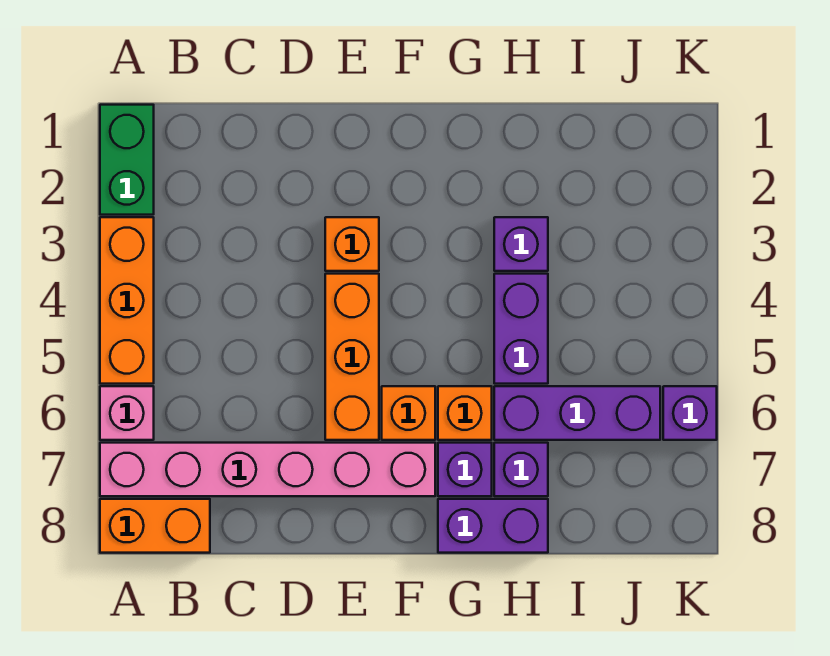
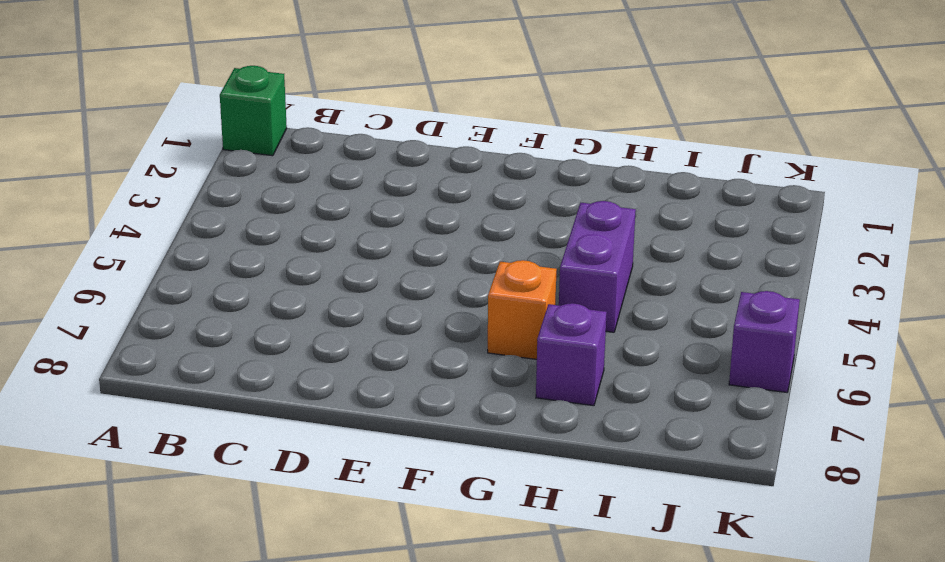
green brick A1 level 1 -> green brick A1:A2 level 1
none -> orange brick A3:A5 level 1
none -> pink brick A6 level 1
none -> pink brick A7:F7 level 1

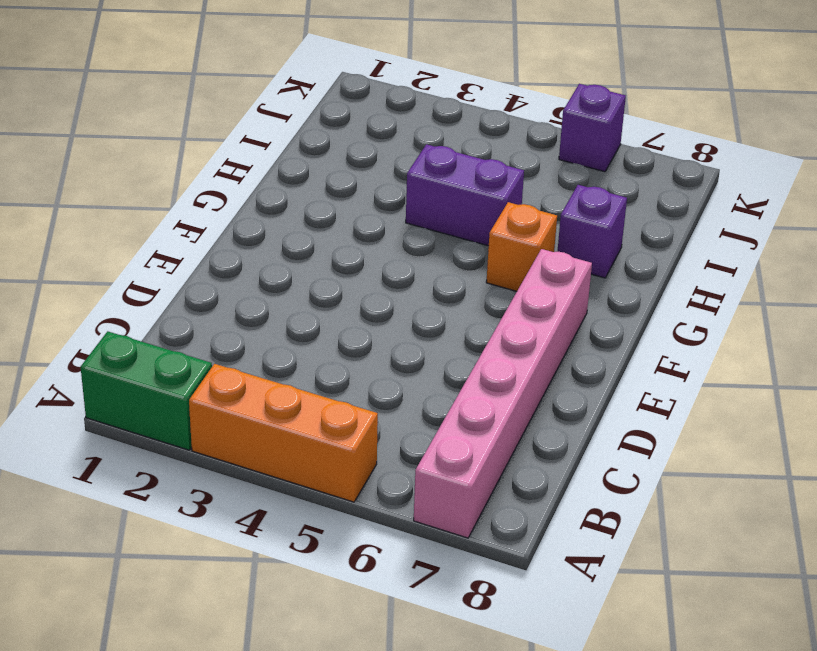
none -> pink brick A6 level 1
none -> orange brick A8:B8 level 1
none -> orange brick E3 level 1

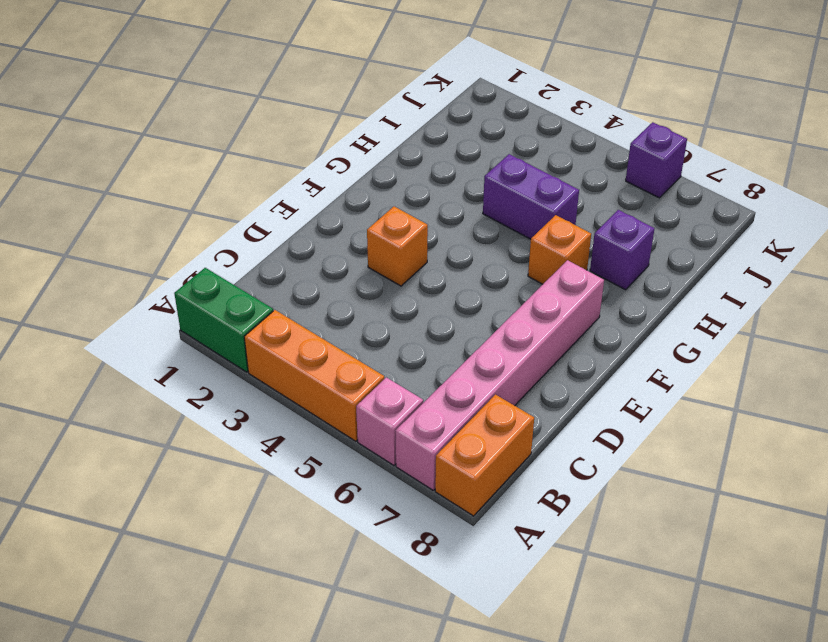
none -> orange brick E4:E6 level 1
none -> orange brick F6 level 1
none -> purple brick G7 level 1

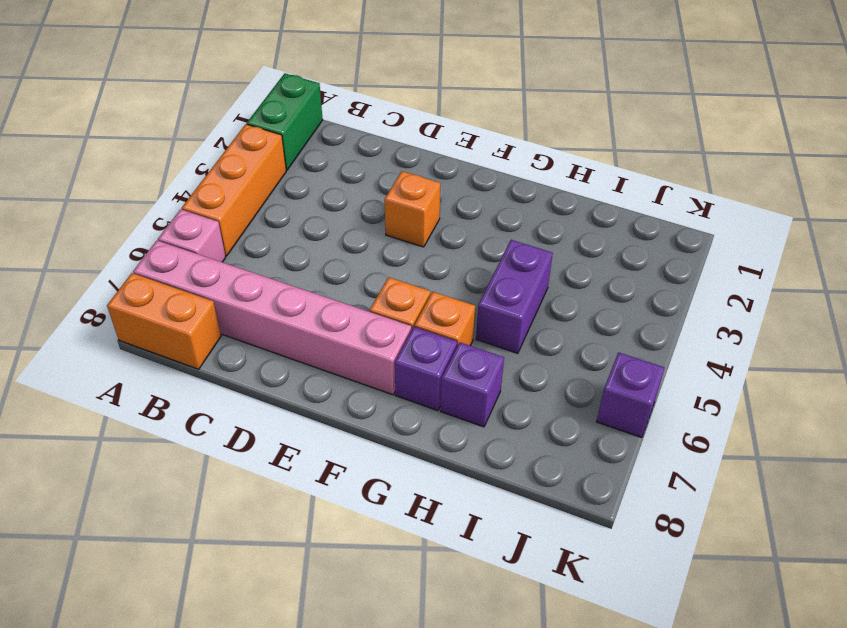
none -> orange brick E4:E6 level 1
none -> purple brick G8:H8 level 1
none -> purple brick H3 level 1

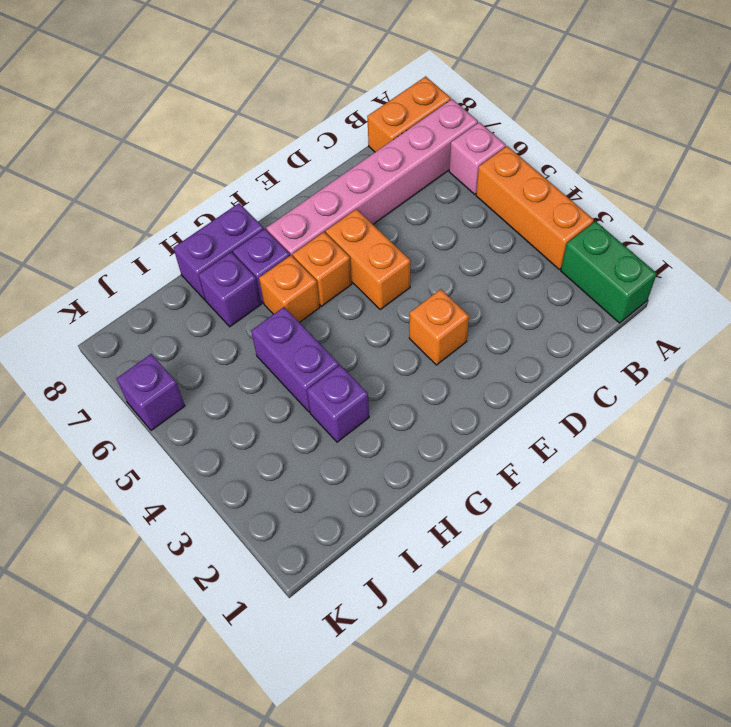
orange brick E5:E6 level 1 -> orange brick E4:E6 level 1
none -> purple brick H6:J6 level 1

